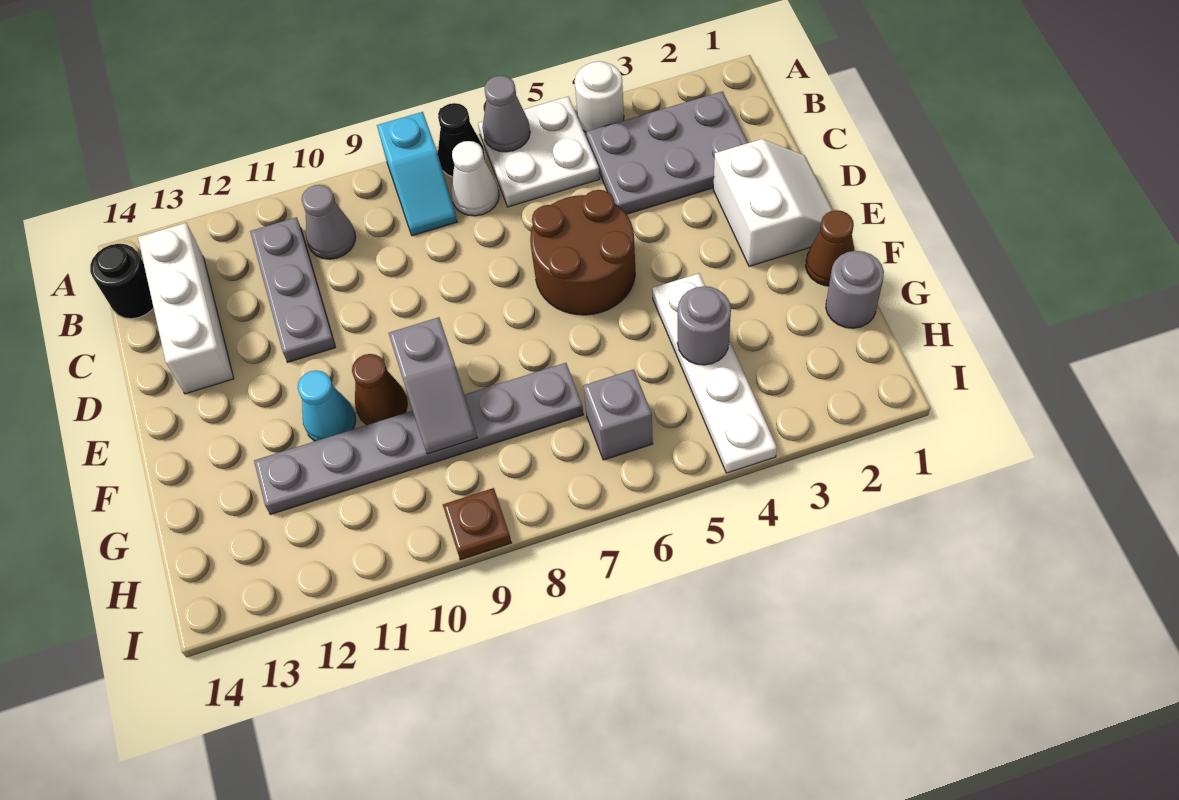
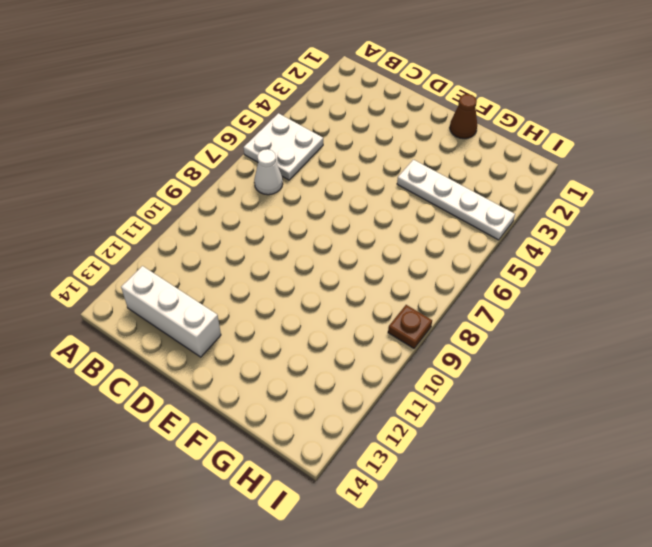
none -> white round brick A4 level 1
none -> black cone A7 level 1
none -> cyan slope A8:B8 level 1 top A

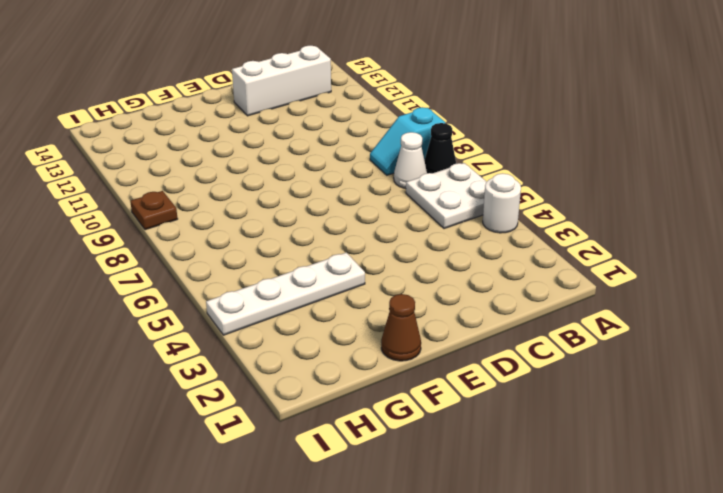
none -> grey plate B2:C4 level 1
none -> grey cone B10 level 1
none -> grey plate B11:D11 level 1

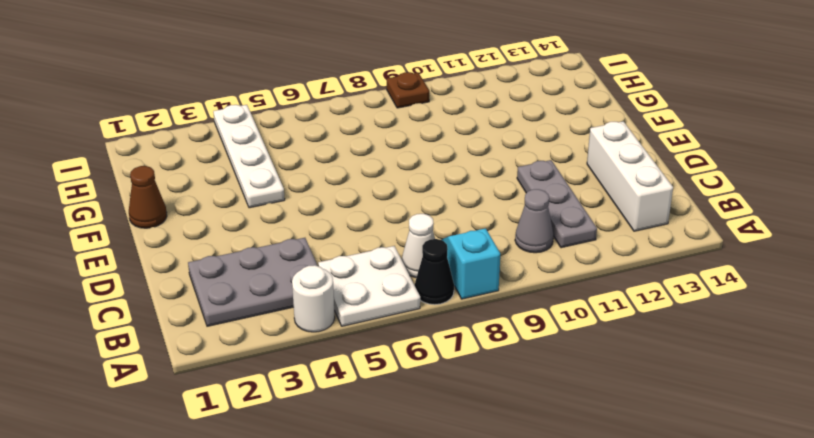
none -> black round brick B14 level 1
none -> white slope D1:E2 level 1 top 2
none -> brown round brick D5:E6 level 1

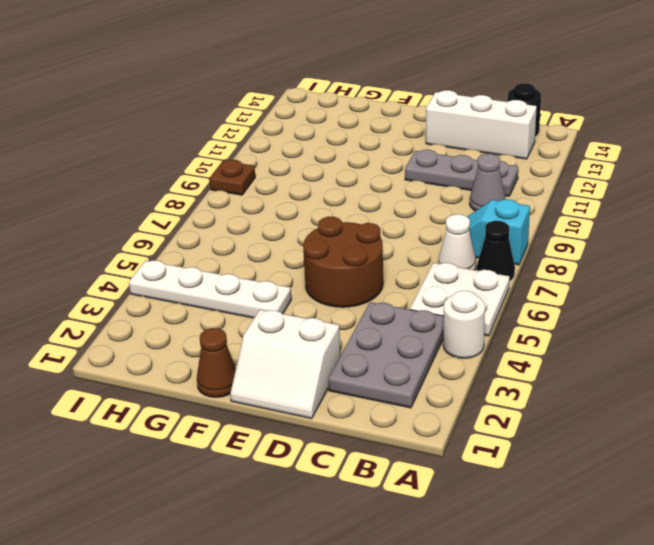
none -> brown cone F10 level 1
none -> cyan cone F11 level 1
none -> grey round brick G1 level 1

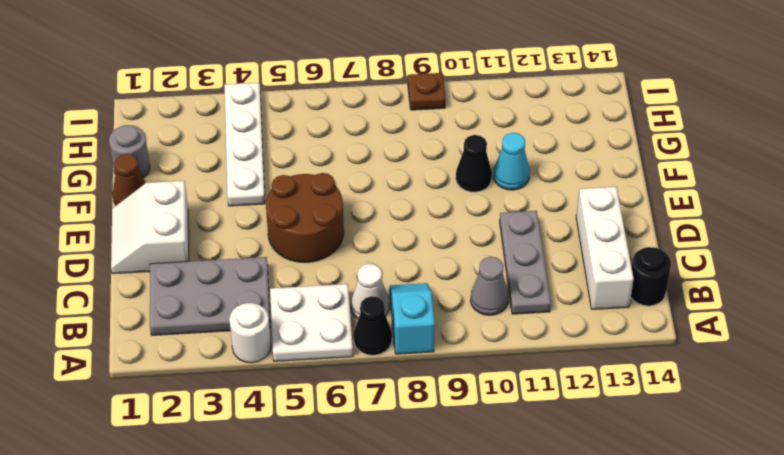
black cone F10 level 1 -> brown cone F10 level 1
none -> grey plate G7:G12 level 1
none -> grey brick H6 level 1
none -> grey cone A6 level 2

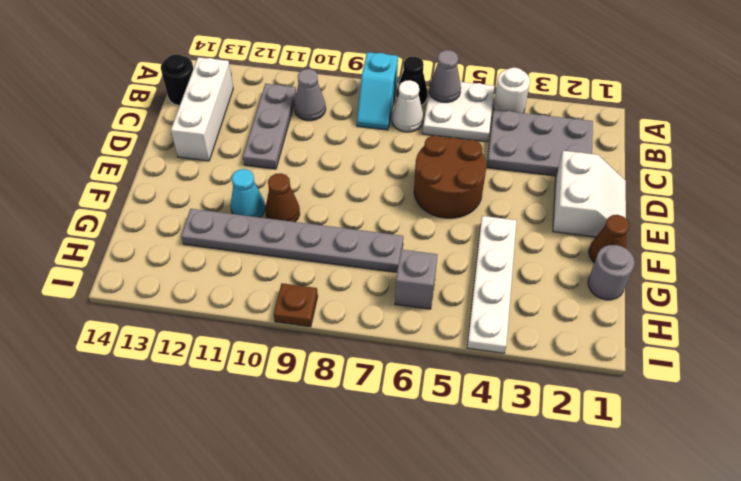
none -> grey slope F9:G9 level 2 top F
none -> grey round brick G4 level 2

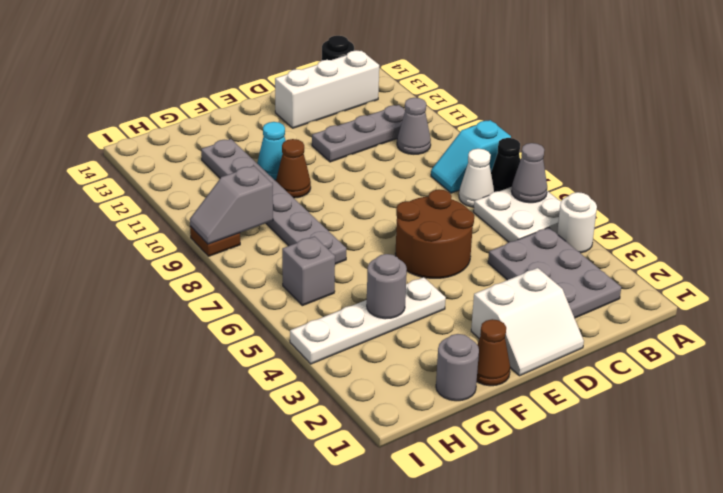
grey slope H9:I9 level 2 top H -> grey slope F9:G9 level 2 top F

